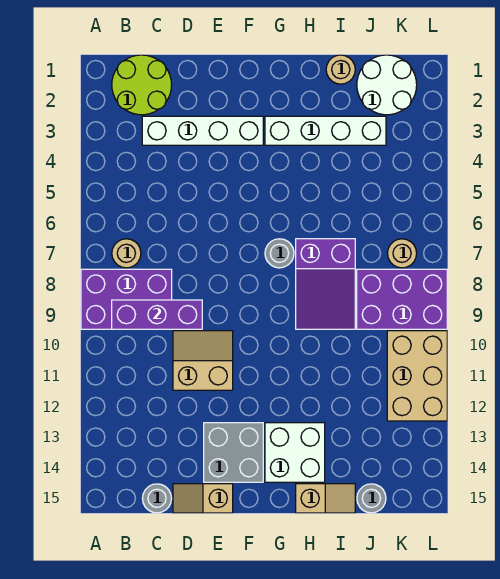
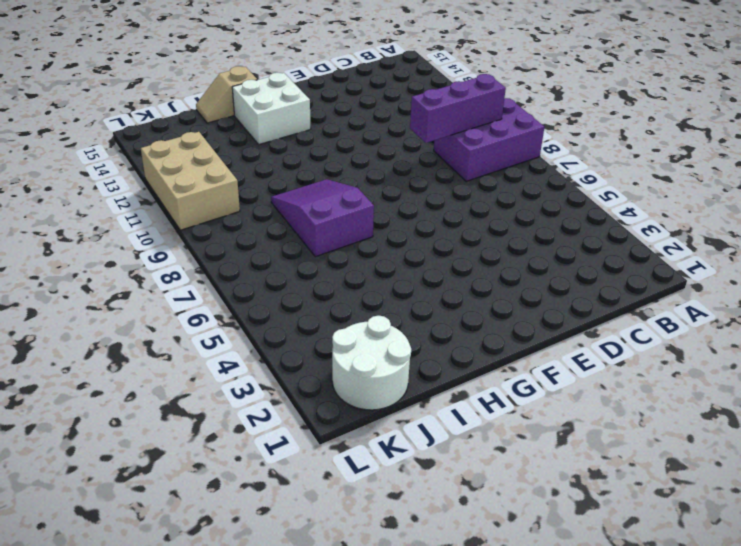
none -> lime round brick B1:C2 level 1
none -> tan round brick B7 level 1
none -> white brick C3:F3 level 1

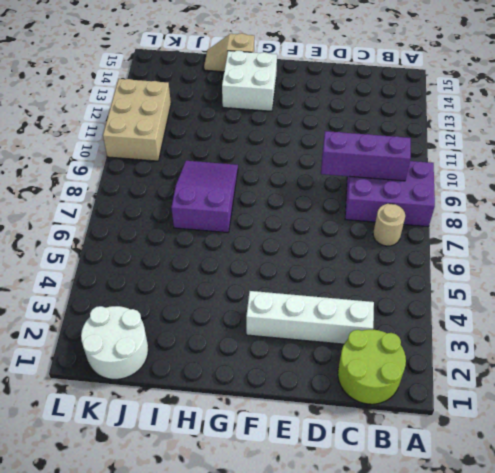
none -> grey round brick C15 level 1
none -> tan slope D10:E11 level 1 top 11
none -> tan slope D15:E15 level 1 top E

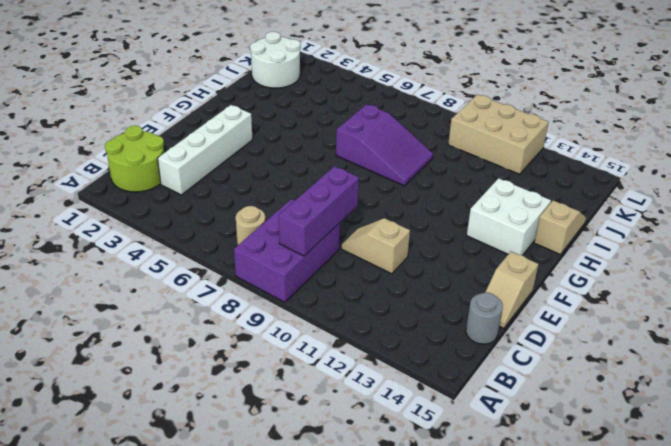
tan slope D10:D11 level 1 top 11 -> tan slope D10:E11 level 1 top 11
none -> grey brick E13:F14 level 1
none -> white brick G3:J3 level 1
none -> grey round brick G7 level 1

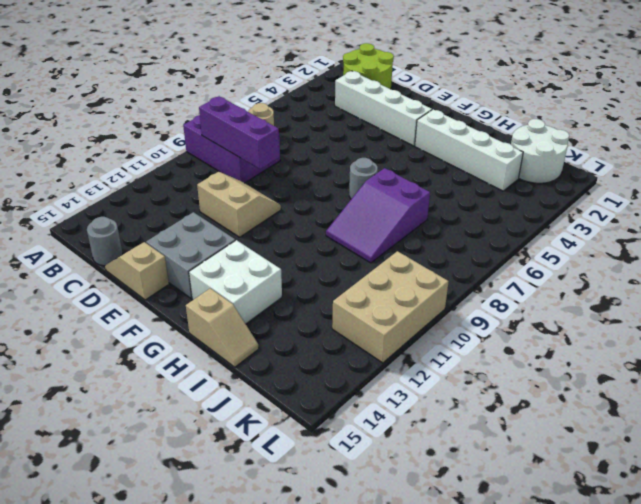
none -> tan round brick I1 level 1
none -> purple brick J8:L9 level 1
none -> grey round brick J15 level 1

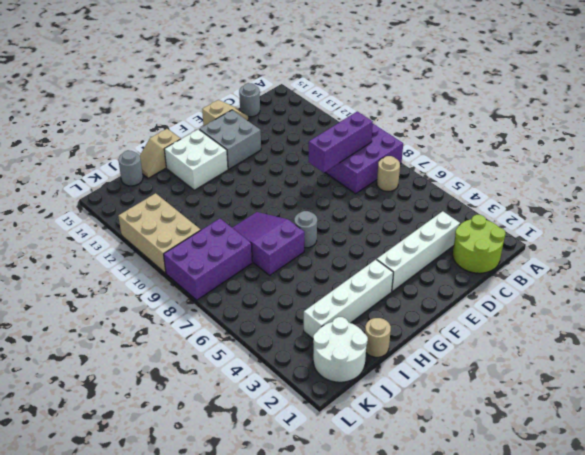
none -> tan slope D10:E11 level 1 top 11
none -> tan round brick K7 level 1

